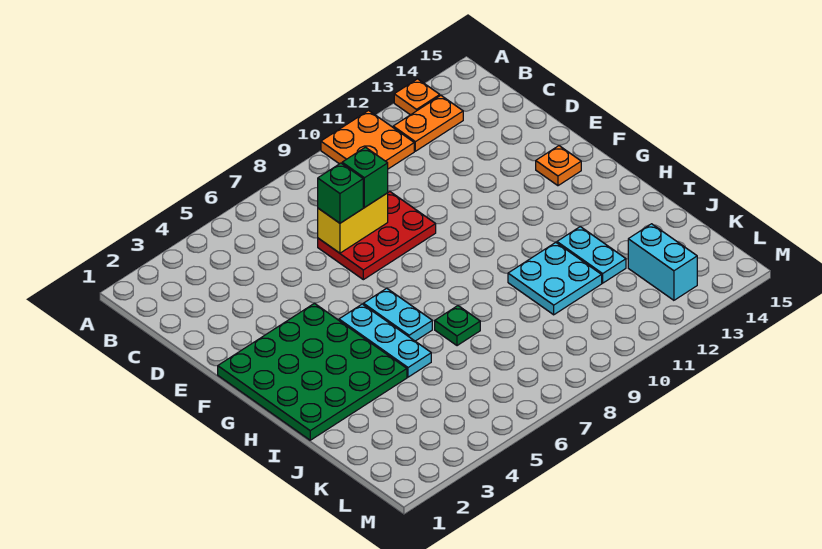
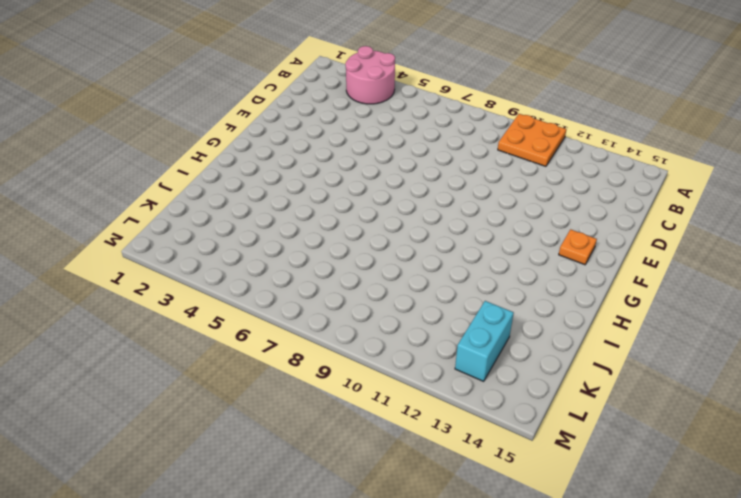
pink round brick A3:B4 level 1 -> none
none -> orange plate A13 level 1
none -> orange plate B12:B13 level 1
none -> red plate D7:E9 level 1

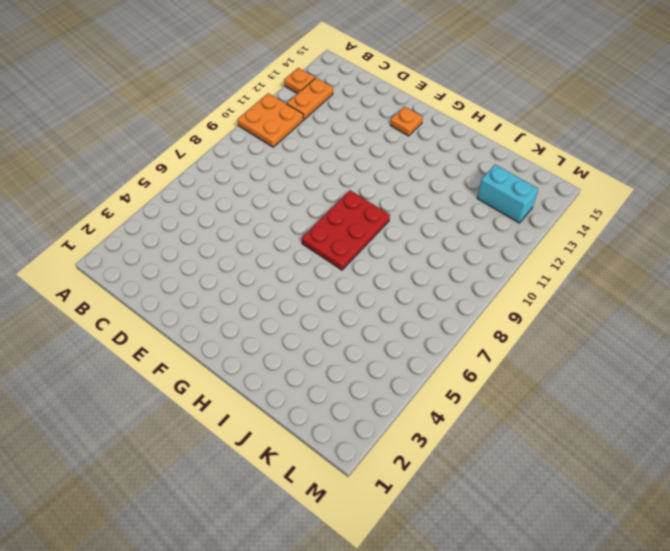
red plate G7:H9 level 1 -> red plate D7:E9 level 1
none -> green plate F1:I4 level 1
none -> cyan plate G5:I5 level 1
none -> cyan plate G6:H6 level 1

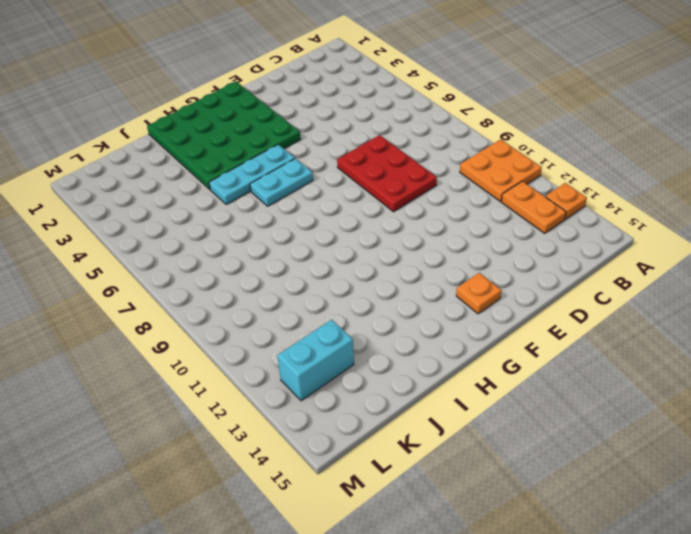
none -> green plate I7 level 1
none -> cyan plate I10:J11 level 1
none -> cyan plate I12:J12 level 1

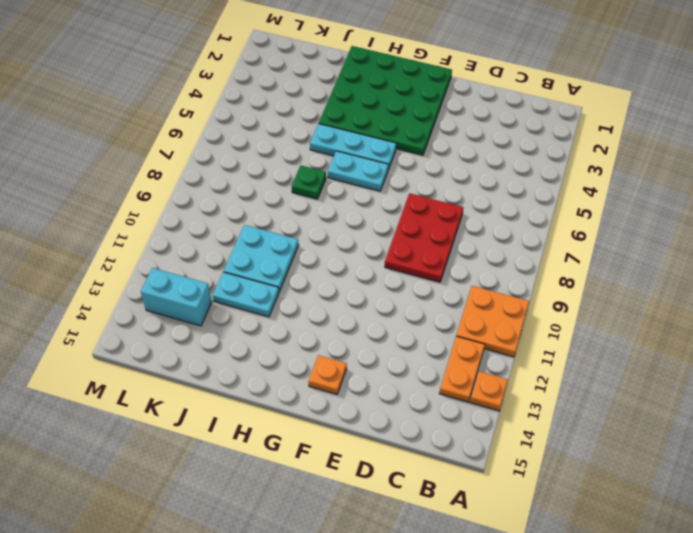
none -> yellow brick D7:D8 level 2
none -> green brick D7 level 3
none -> green brick D8 level 3

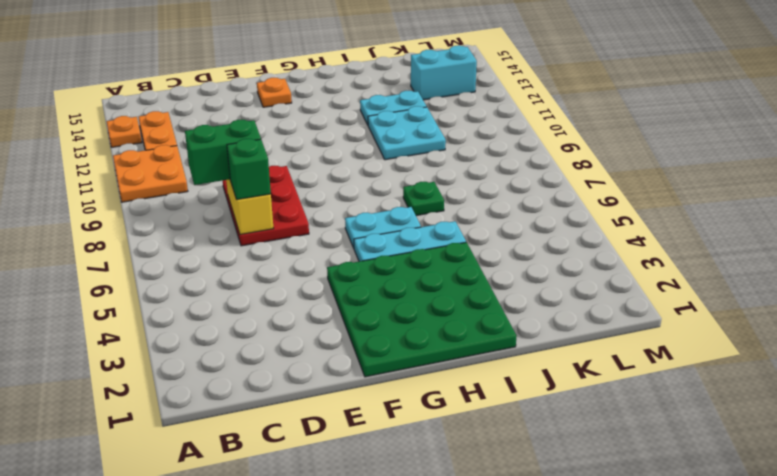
green brick C8:D8 level 3 -> green brick D8 level 3

